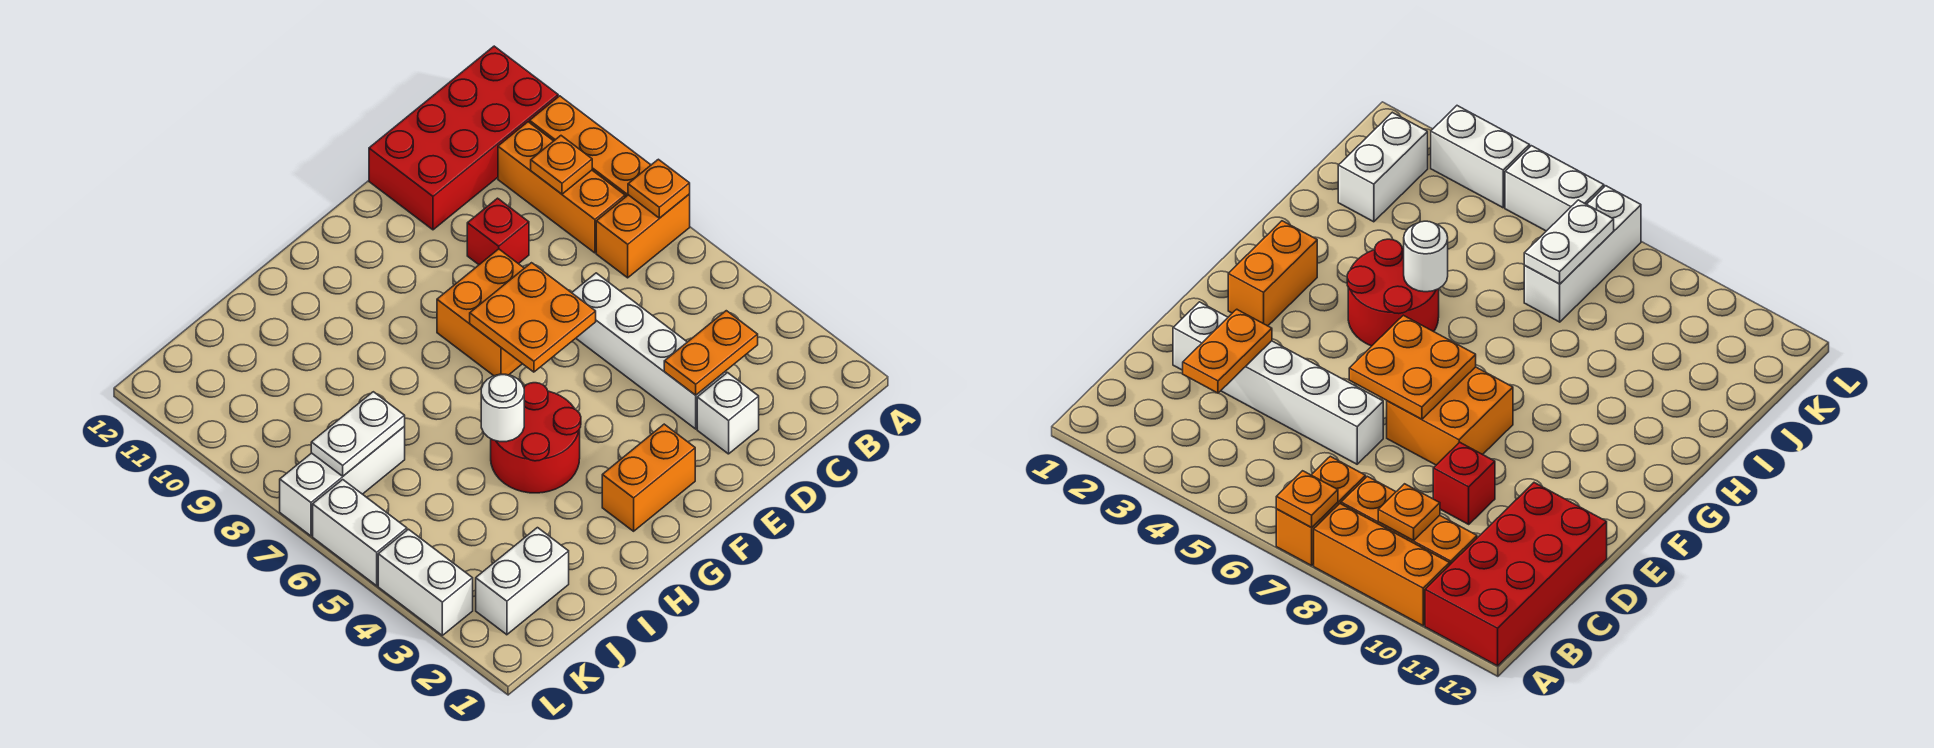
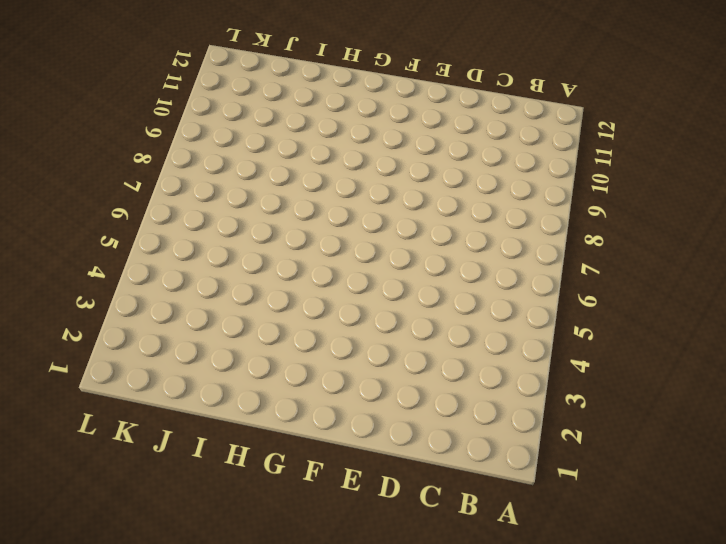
none -> orange brick A7:B7 level 1
none -> orange brick A8:A10 level 1
none -> red brick A11:D12 level 1

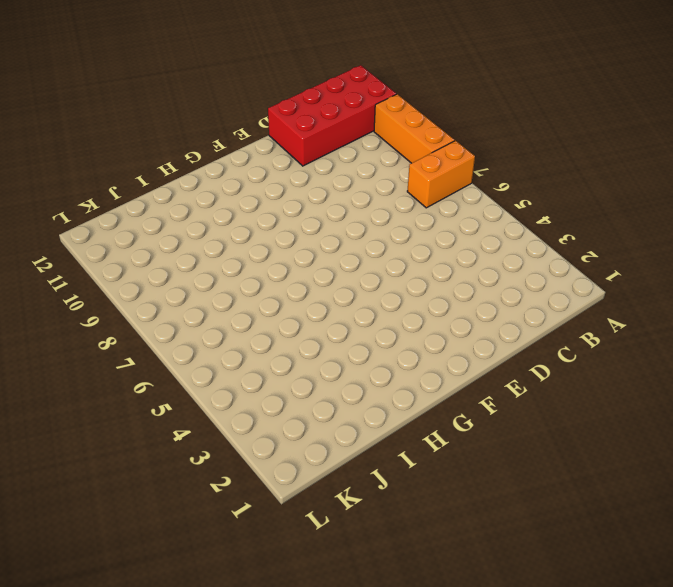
none -> orange brick B8:B10 level 1
none -> white brick D2 level 1
none -> white brick D3:D6 level 1

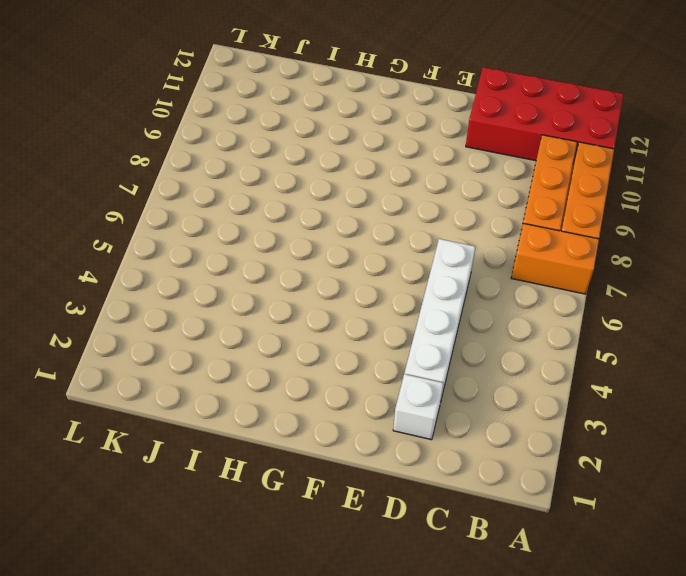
none -> red brick D9 level 1
none -> orange brick E7:F8 level 1
none -> orange brick F2:G2 level 1

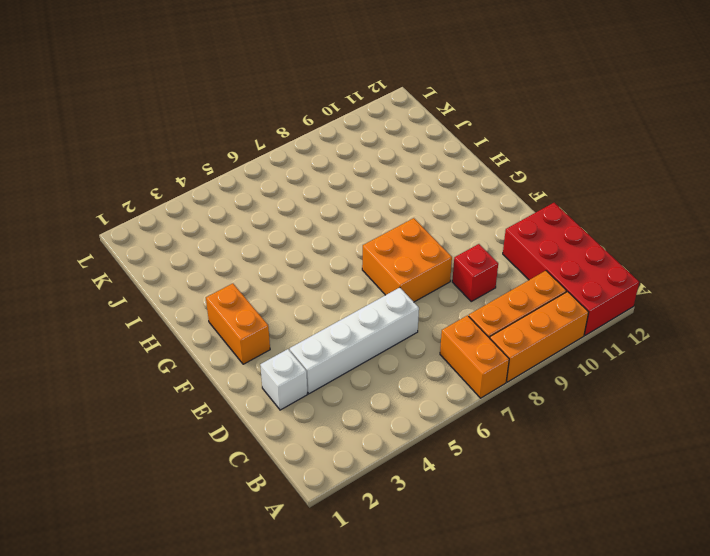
none -> red round brick G4:H5 level 1
none -> white brick J2:K2 level 1
none -> white brick J7:L7 level 1

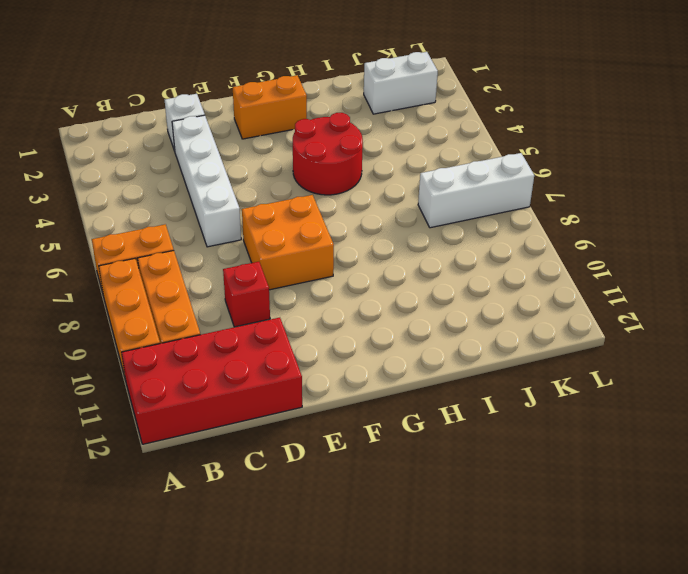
none -> white brick L3:L4 level 1
none -> white brick L5:L6 level 1
none -> orange plate A7 level 2

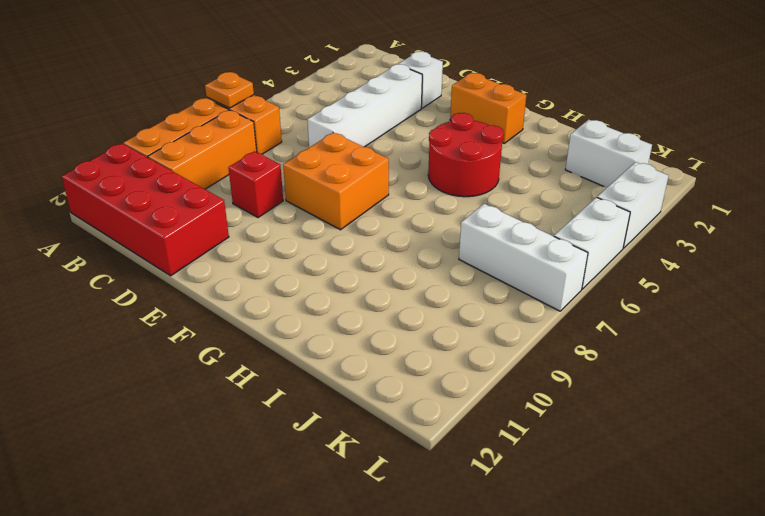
none -> orange plate B9 level 2
none -> orange plate C3:D3 level 2
none -> orange plate E6:F7 level 2

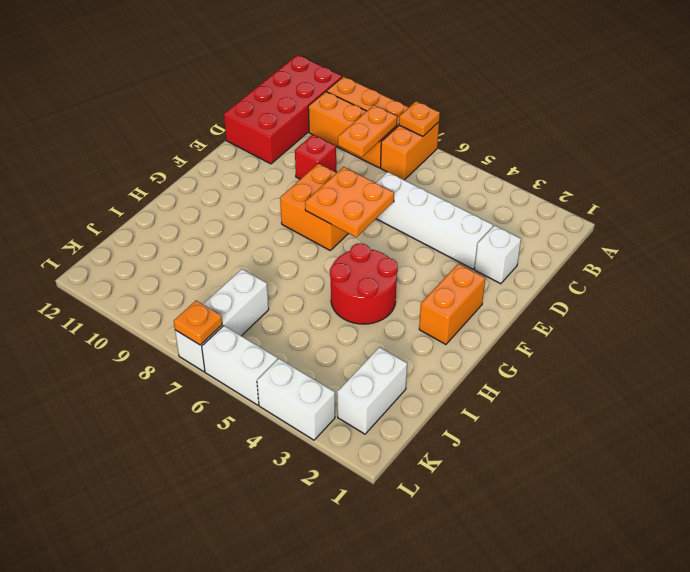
orange plate B8:C8 level 2 -> orange plate C3:D3 level 2
orange plate L7 level 2 -> orange plate B9 level 2
none -> white round brick H5 level 2
none -> white plate J7:K7 level 2

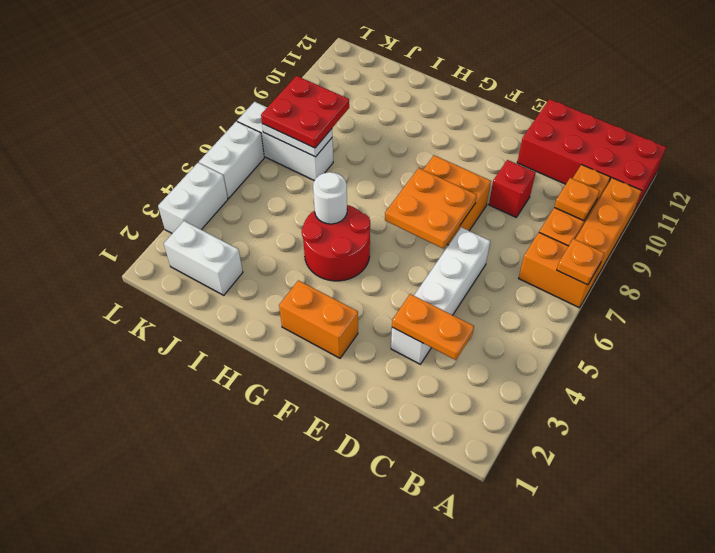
red plate J7:K8 level 3 -> none
none -> white brick D2 level 1

